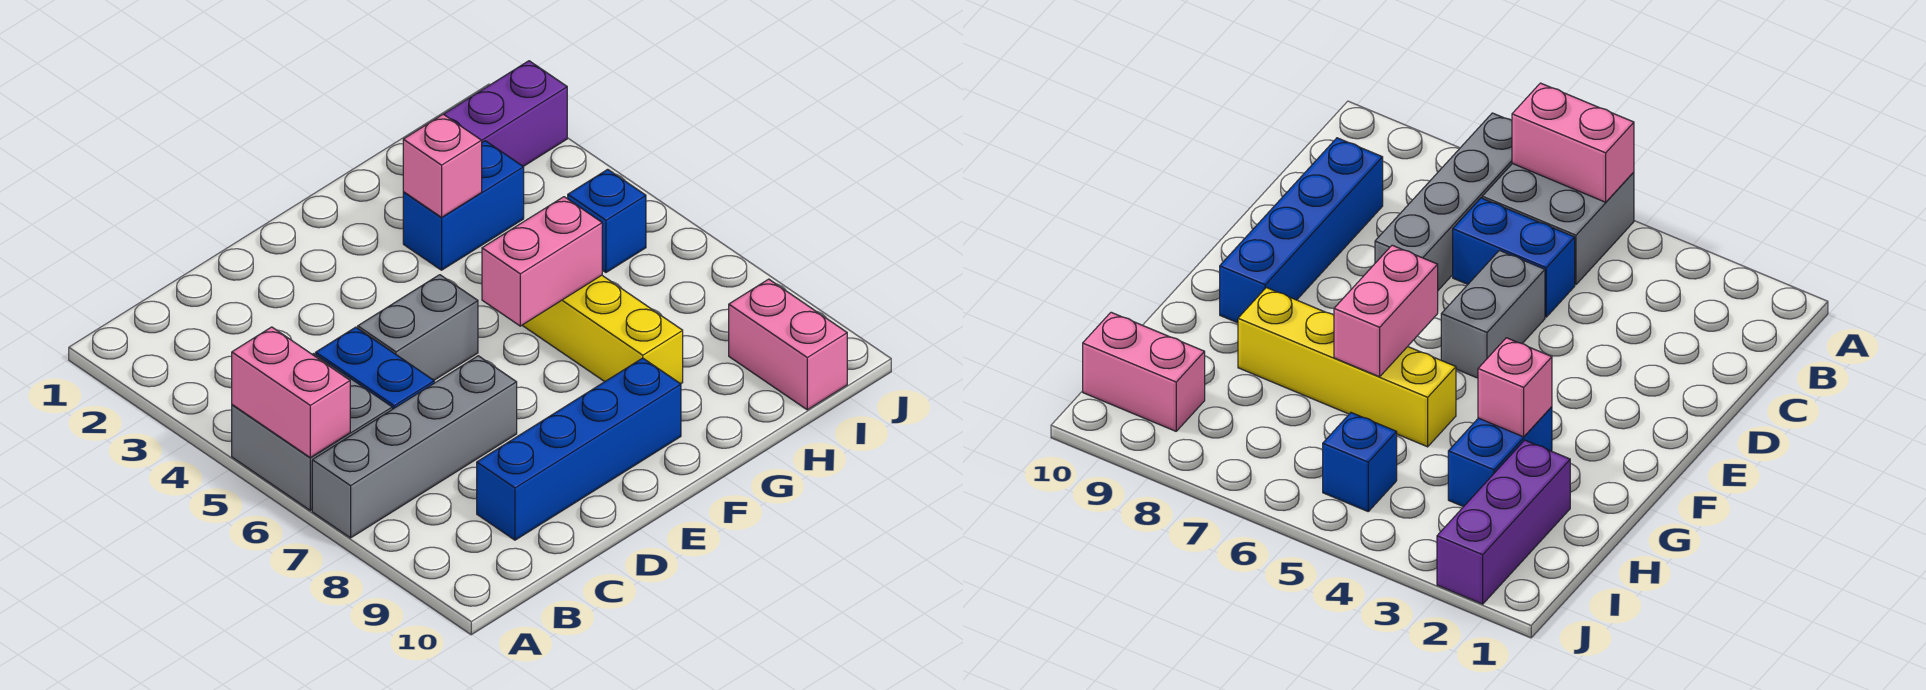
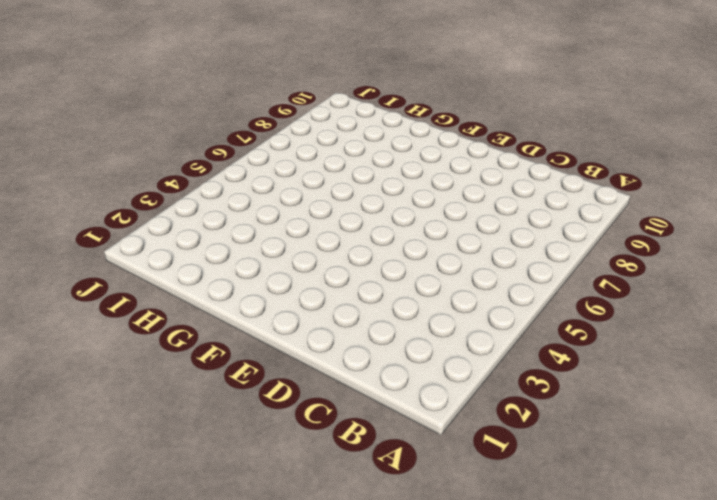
none -> grey brick A5:B6 level 1
none -> grey brick A7:D7 level 1
none -> blue brick C5:C6 level 1

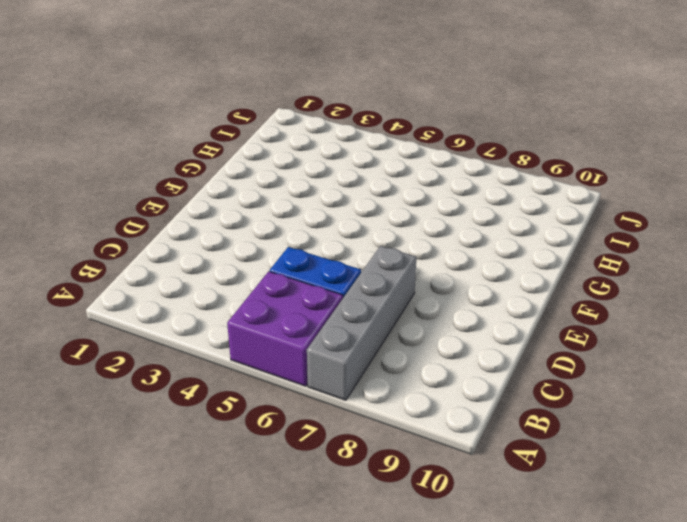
purple brick A5:B6 level 1 -> grey brick A5:B6 level 1
none -> blue brick C9:F9 level 1
none -> grey brick D5:E5 level 1
none -> blue brick G3:H3 level 1

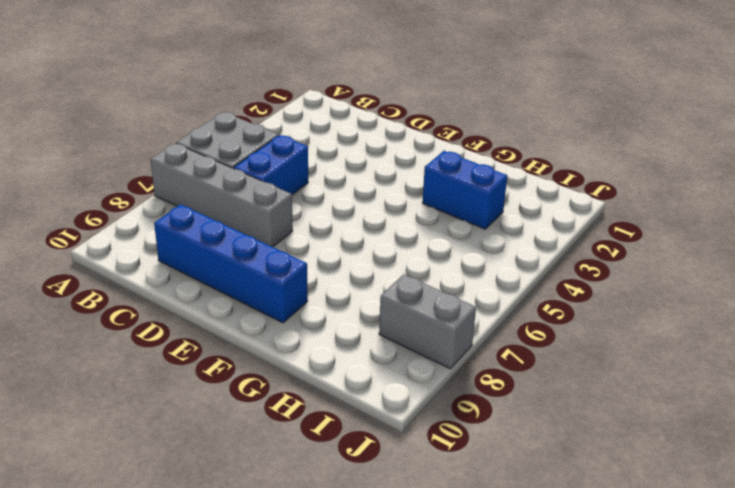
grey brick I8:J8 level 1 -> grey brick D5:E5 level 1
none -> yellow brick G5:G8 level 1
none -> purple brick H2:J2 level 1
none -> blue brick I5 level 1

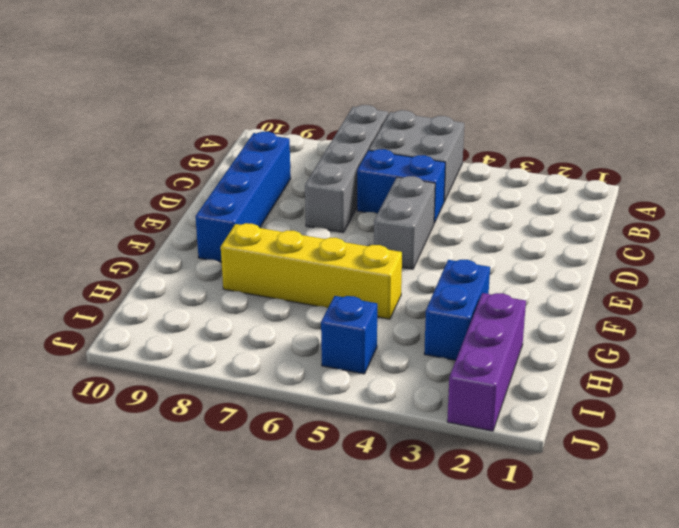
none -> pink brick I9:I10 level 1
none -> pink brick A5:A6 level 2
none -> pink brick F6:G6 level 2

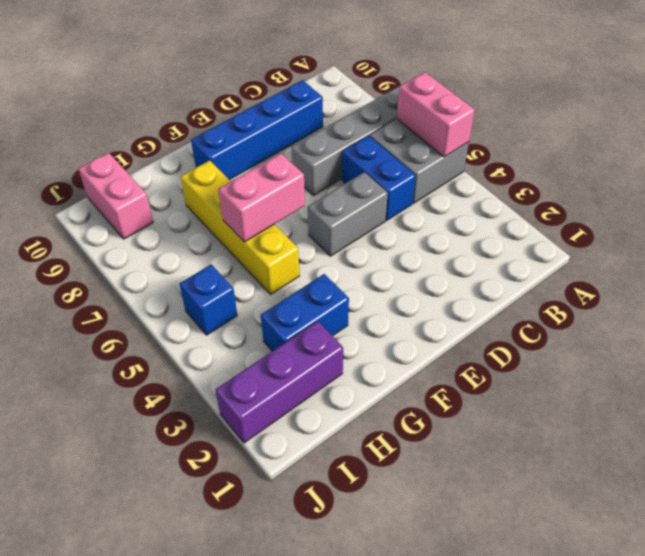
none -> pink brick G3 level 2

